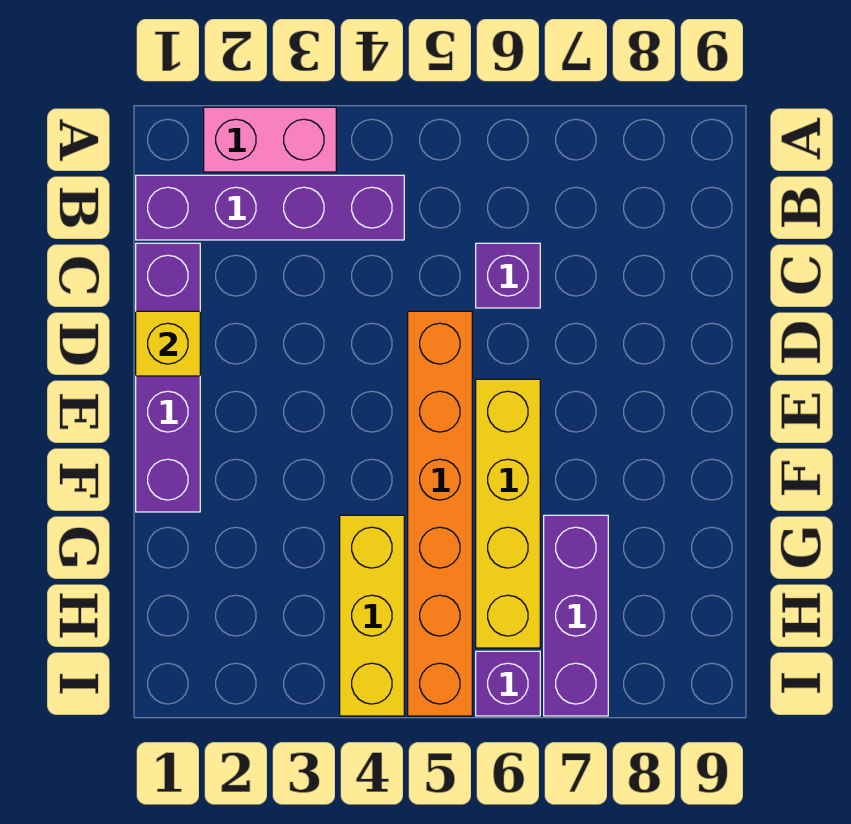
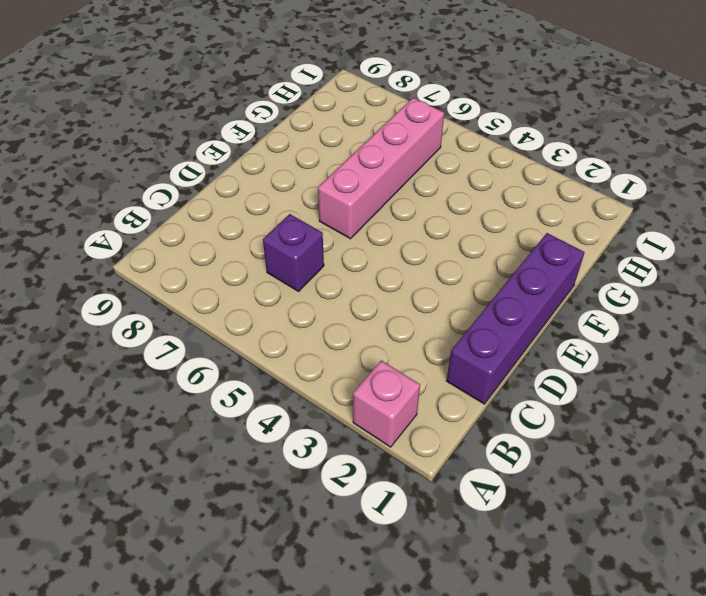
pink brick A2 level 1 -> pink brick A2:A3 level 1
pink brick E6:H6 level 1 -> yellow brick E6:H6 level 1
none -> purple brick B1:B4 level 1
none -> orange brick D5:I5 level 1

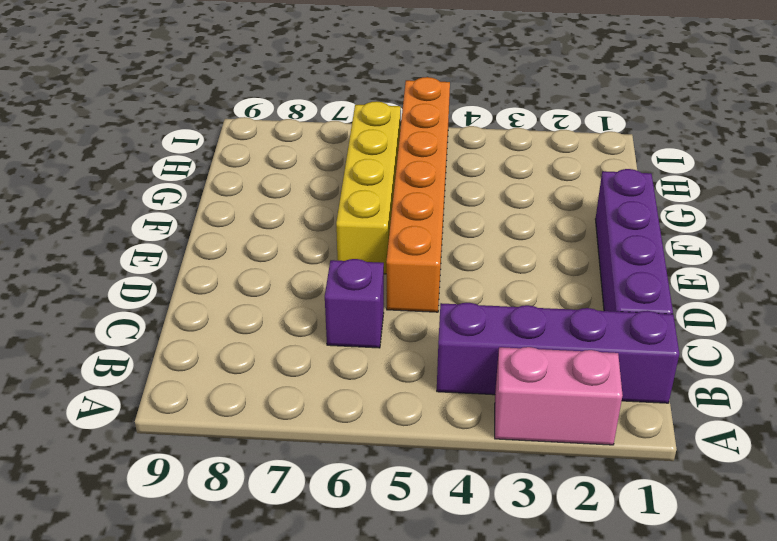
none -> yellow brick G4:I4 level 1
none -> purple brick G7:I7 level 1

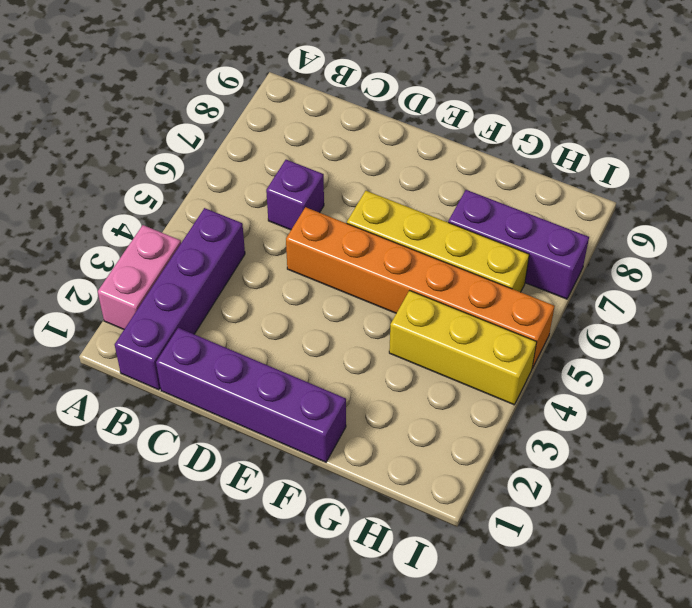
none -> purple brick I6 level 1
none -> yellow brick D1 level 2

